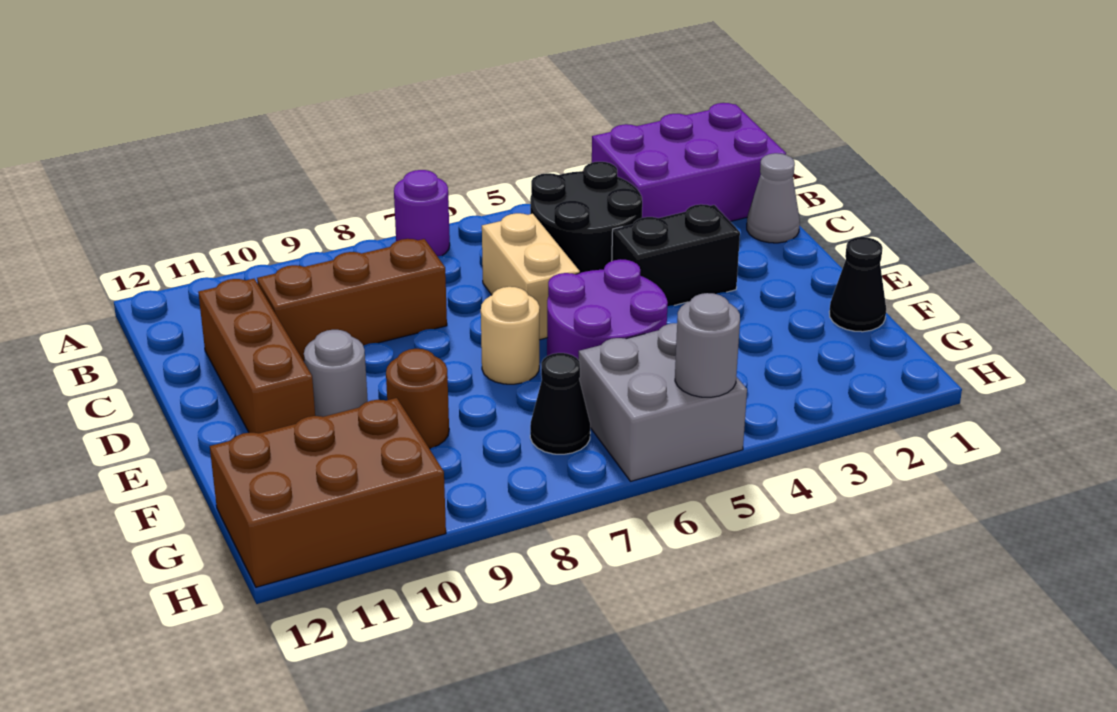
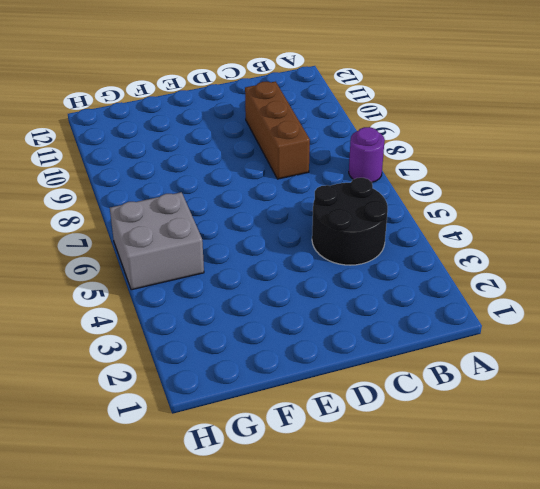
none -> purple brick A1:B3 level 1
none -> grey cone C1 level 1
none -> tan brick C6:D6 level 1

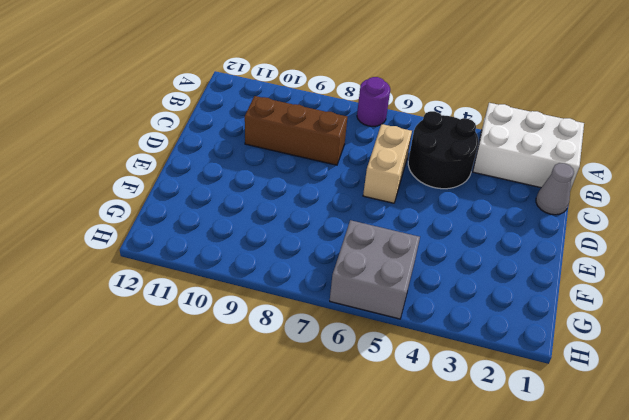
white brick A1:B3 level 1 -> purple brick A1:B3 level 1
none -> brown brick C11:E11 level 1
none -> black brick D3:D4 level 1
none -> purple round brick E5:F6 level 1

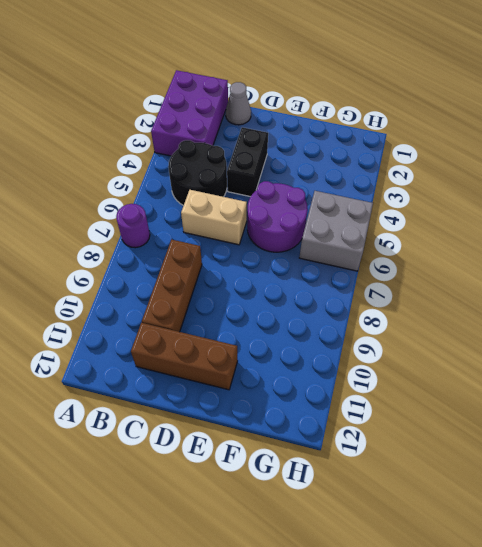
none -> tan round brick E7 level 1
none -> grey round brick E10 level 1
none -> black cone F1 level 1

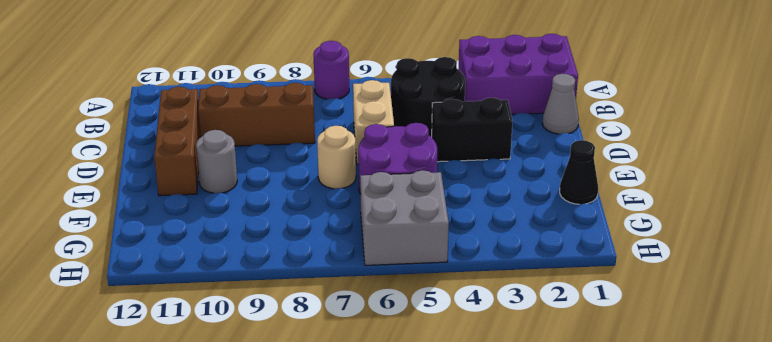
none -> brown round brick F9 level 1
none -> black cone G7 level 1
none -> brown brick G10:H12 level 1

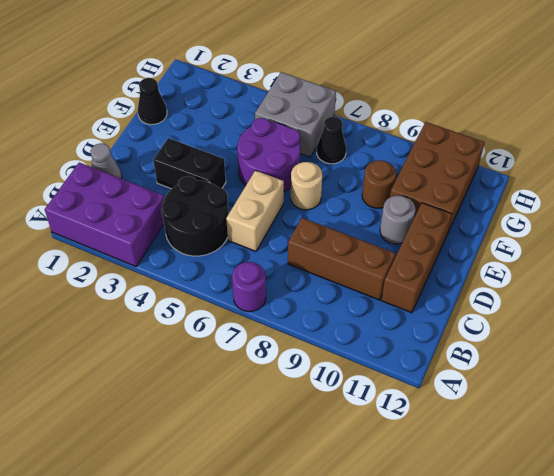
brown brick F10:H11 level 1 -> brown brick G10:H12 level 1
none -> grey round brick H5 level 2

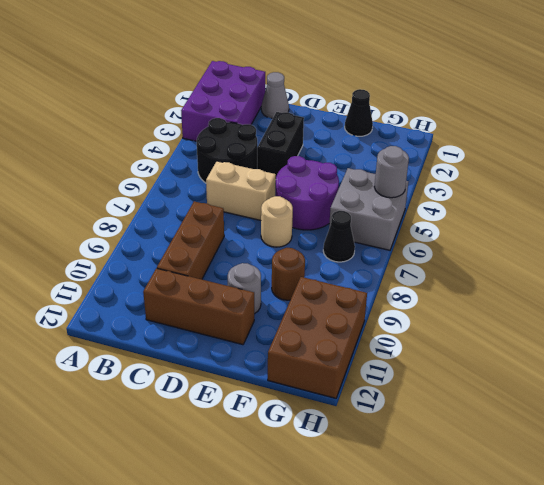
none -> purple round brick A7 level 1

